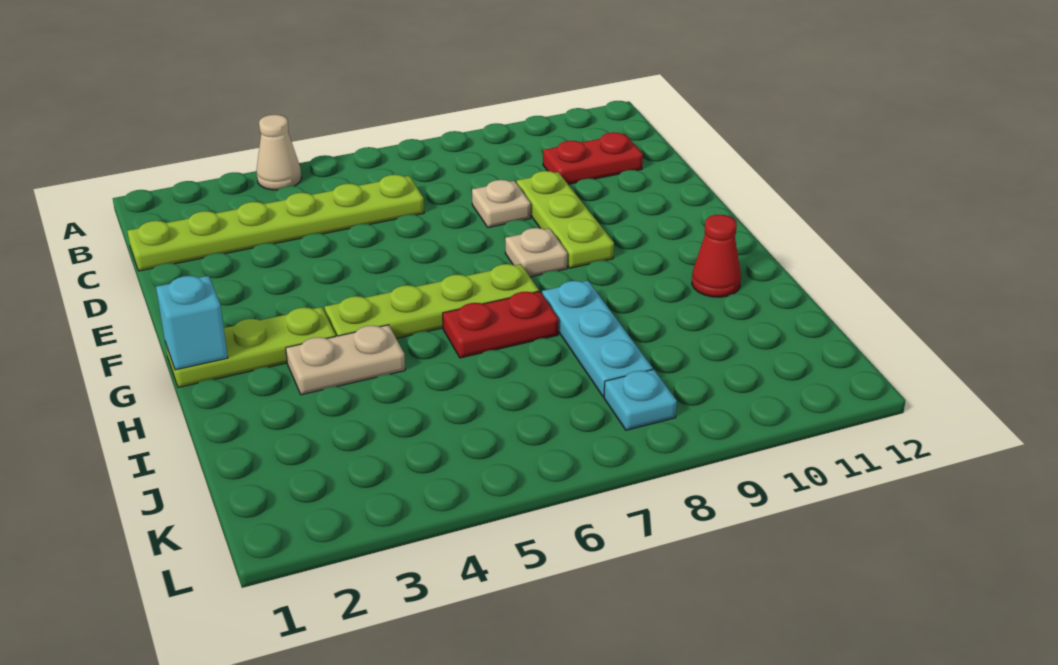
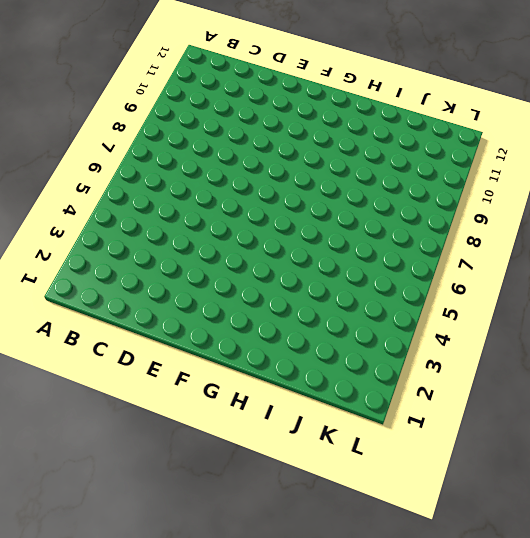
none -> tan cone A4 level 1
none -> lime plate C1:C6 level 1
none -> red plate C10:C11 level 1

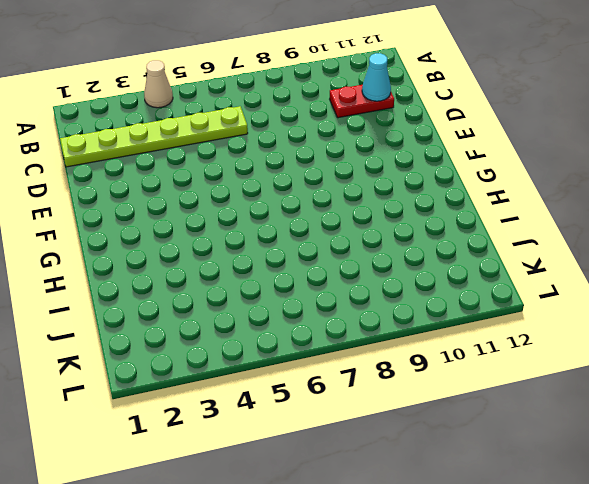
cyan cone C11 level 2 -> none
none -> tan plate D8 level 1
none -> lime plate D9:F9 level 1
none -> tan plate F8 level 1

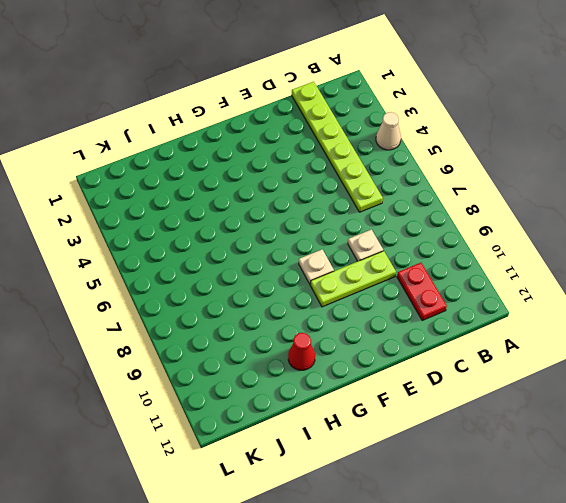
none -> lime plate G1:G3 level 1
none -> lime plate G4:G7 level 1
none -> tan plate H3:H4 level 1

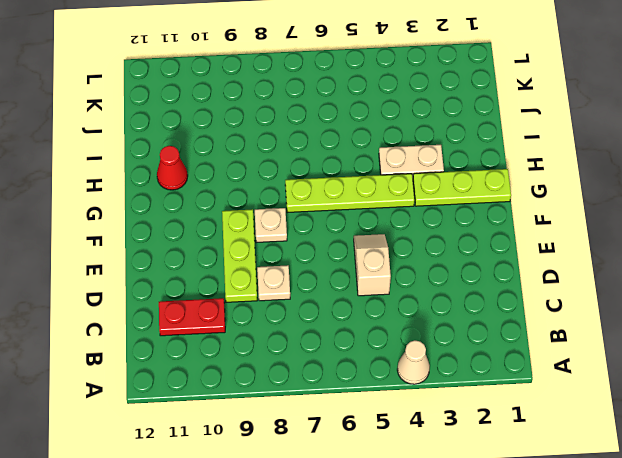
tan slope D5:E5 level 1 top D -> none
none -> lime plate C1:C6 level 1
none -> red plate H6:H7 level 1
none -> cyan plate H8:J8 level 1

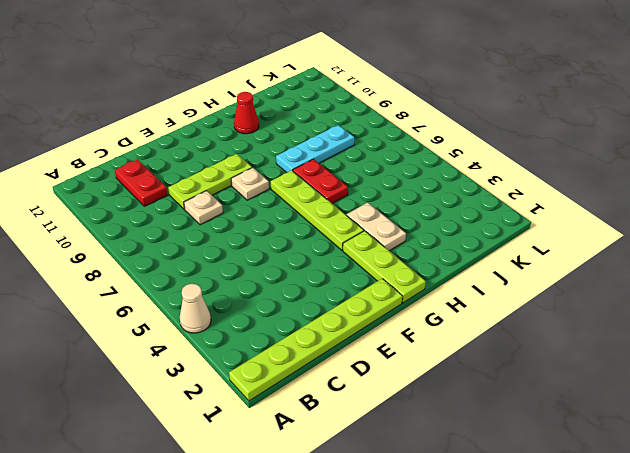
lime plate A1:F1 level 1 -> lime plate C1:C6 level 1
none -> cyan plate K8 level 1
none -> cyan brick G1 level 2

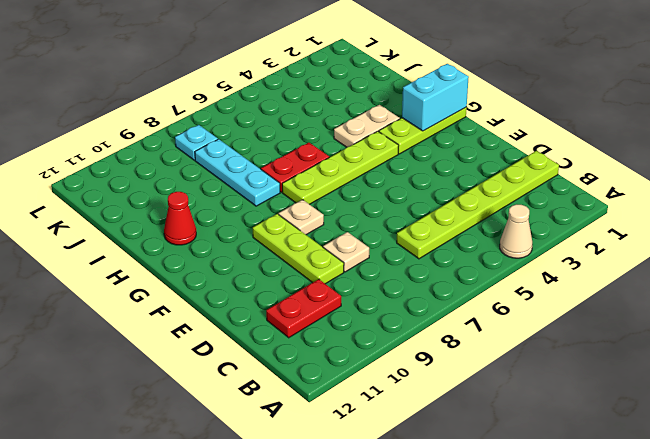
cyan brick G1:G2 level 2 -> cyan brick G1 level 2

